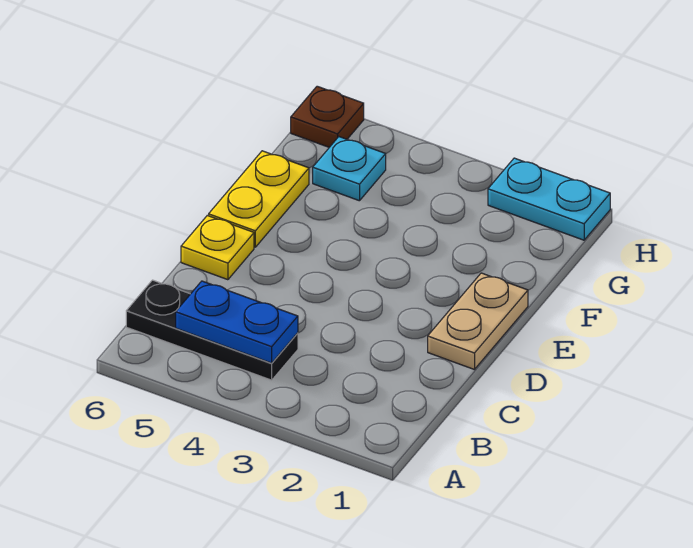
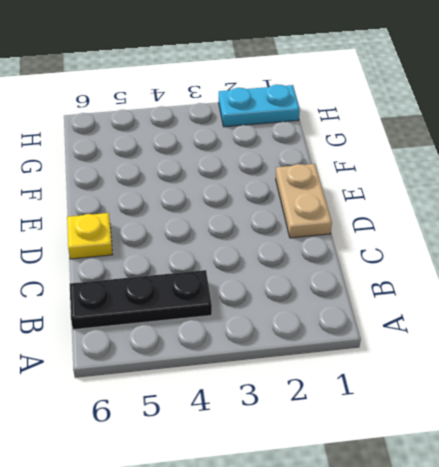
none -> yellow plate E6:F6 level 1
none -> cyan plate G5 level 1

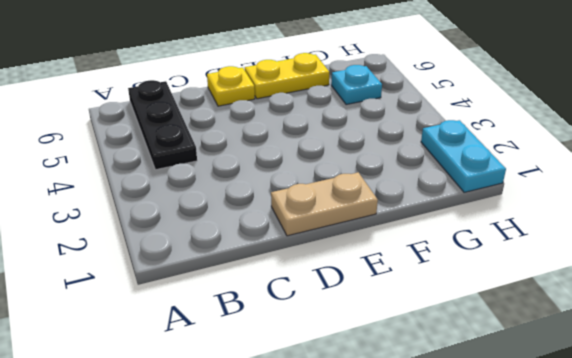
none -> brown plate H6 level 1
none -> blue plate B4:B5 level 2

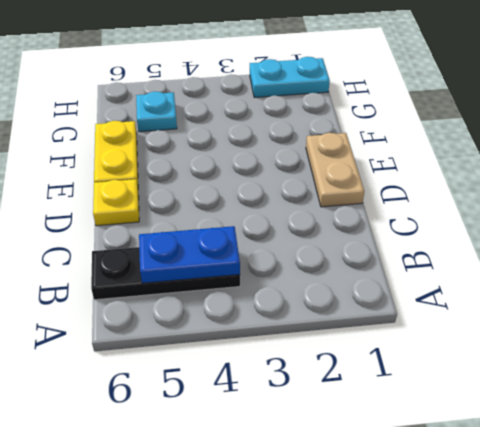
none -> brown plate H6 level 1

